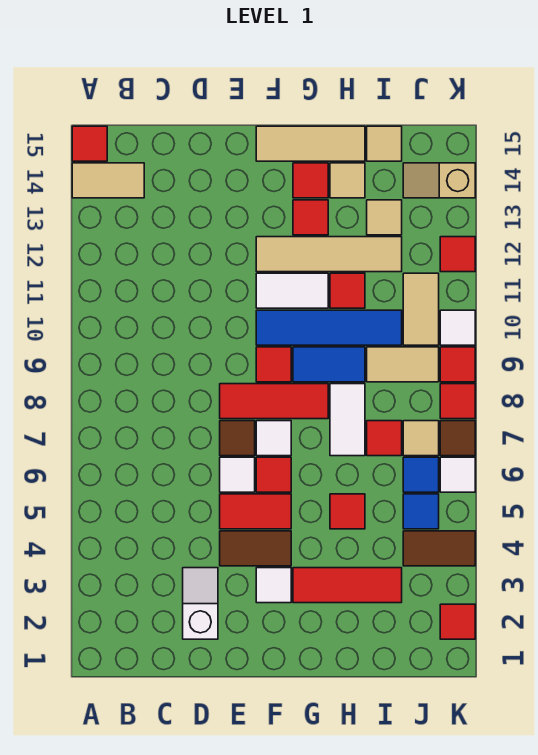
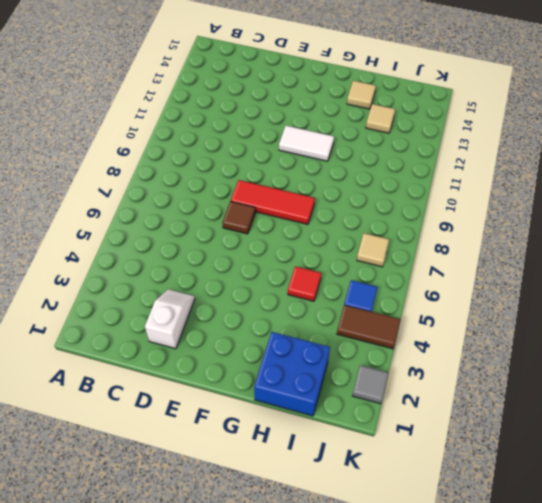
blue brick H1:I2 level 1 -> none
grey tile K2 level 1 -> red tile K2 level 1
none -> tan tile A14:B14 level 1
none -> red tile A15 level 1
none -> brown tile E4:F4 level 1
none -> red tile E5:F5 level 1

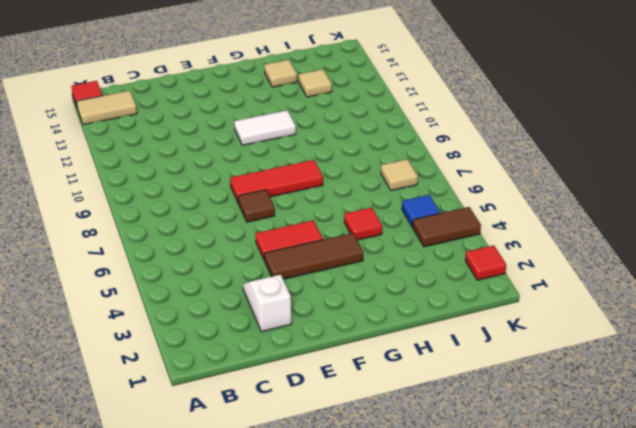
brown tile E4:G4 level 1 -> brown tile E4:F4 level 1
none -> white tile E6 level 1
none -> white tile F3 level 1
none -> red tile F6 level 1
none -> white tile F7 level 1

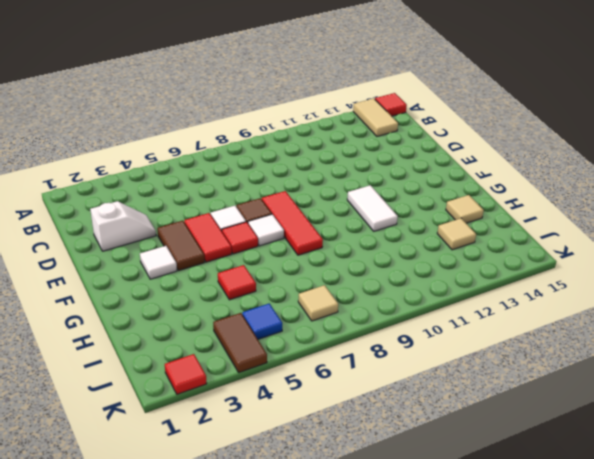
none -> red tile F9 level 1
none -> blue tile F10:I10 level 1
none -> tan tile F12:I12 level 1
none -> tan tile F15:H15 level 1

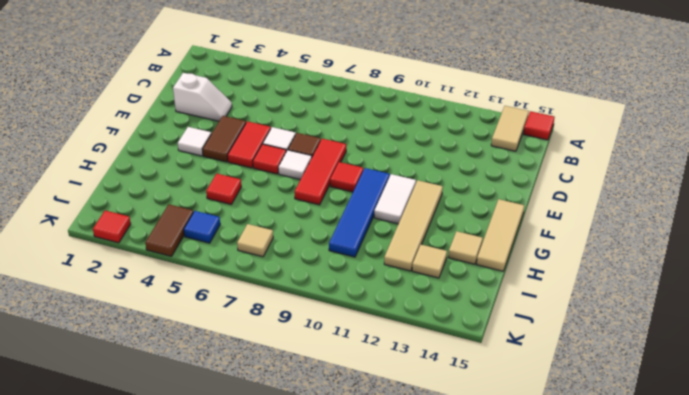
none -> red tile G3:I3 level 1
none -> blue tile G9:H9 level 1
none -> red tile G13 level 1
none -> red tile G14 level 1

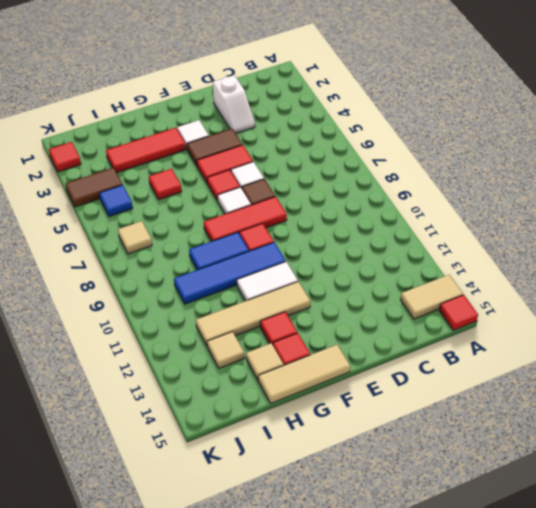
none -> white tile H7:H8 level 1
none -> red tile H11 level 1
none -> red tile I7 level 1
none -> tan tile I9:J9 level 1

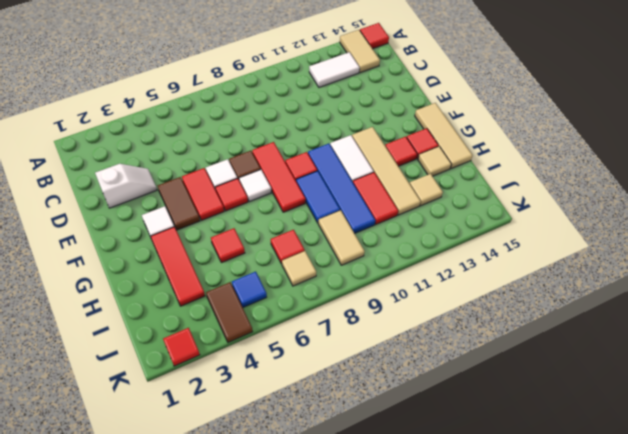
white tile B12:B13 level 1 -> white tile H7:H8 level 1
red tile H11:I11 level 1 -> red tile H11 level 1
none -> tan tile I15 level 1
none -> blue tile J6 level 1
none -> tan tile J10:J11 level 1
none -> tan slope J14:K14 level 1 top K

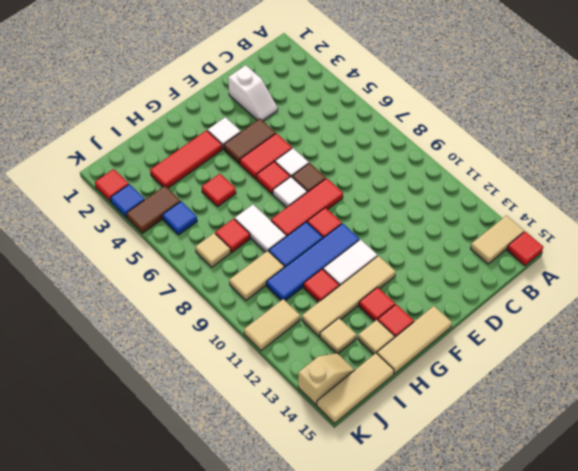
tan tile I15:K15 level 1 -> tan tile I15 level 1
tan tile J11:K11 level 1 -> tan tile J10:J11 level 1
blue tile K3 level 1 -> blue tile J6 level 1
none -> white tile K6 level 1
none -> brown tile K7 level 1
none -> red tile K8 level 1
none -> red tile K9 level 1

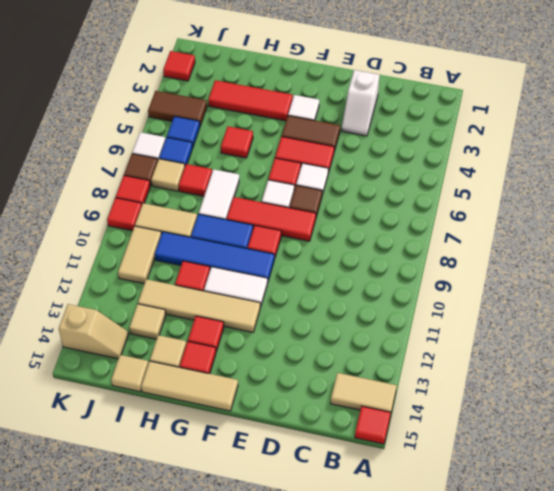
none -> white tile K10 level 1
none -> red tile K12 level 1

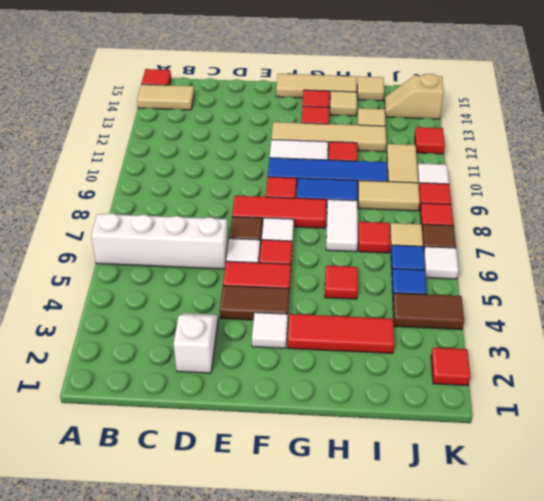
white brick A6:D6 level 1 -> none

